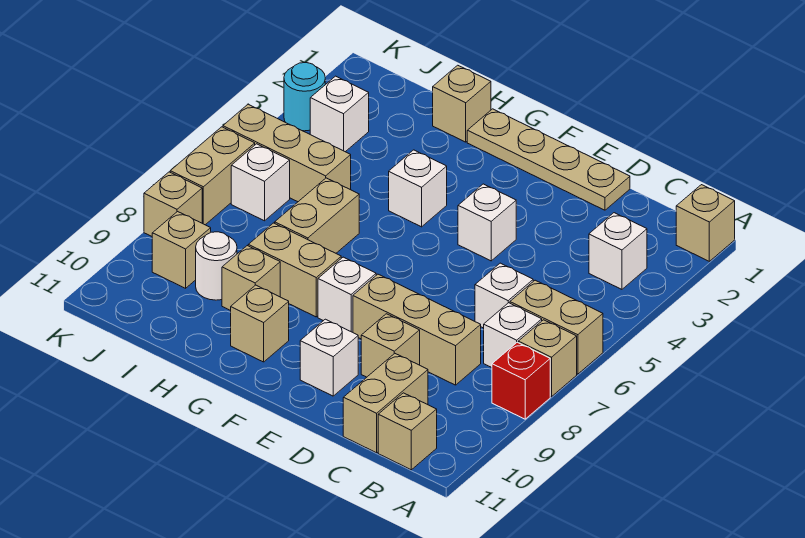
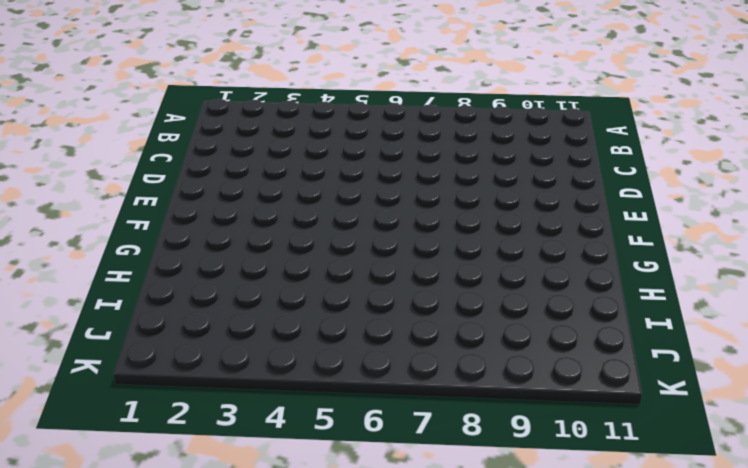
none -> tan brick A1 level 1
none -> tan brick A6:B6 level 1
none -> tan brick A7 level 1

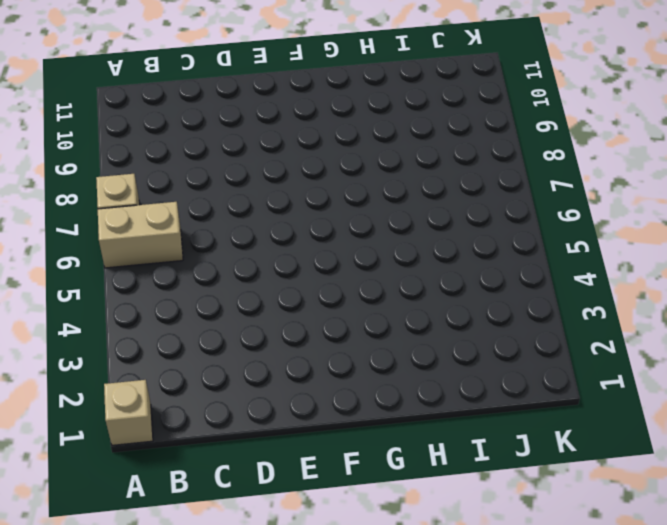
none -> red brick A8 level 1
none -> white brick B3 level 1
none -> white brick B7 level 1

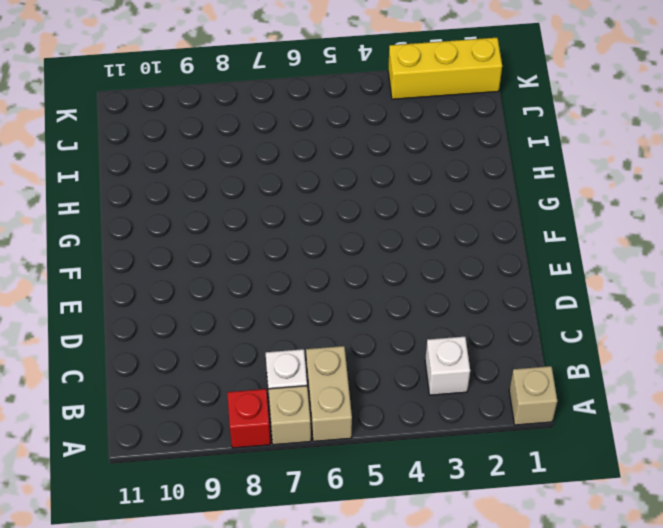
yellow brick K1:K3 level 1 -> cyan round brick K3 level 1
none -> tan brick B11 level 1
none -> white brick C6 level 1
none -> tan brick C8:E8 level 1

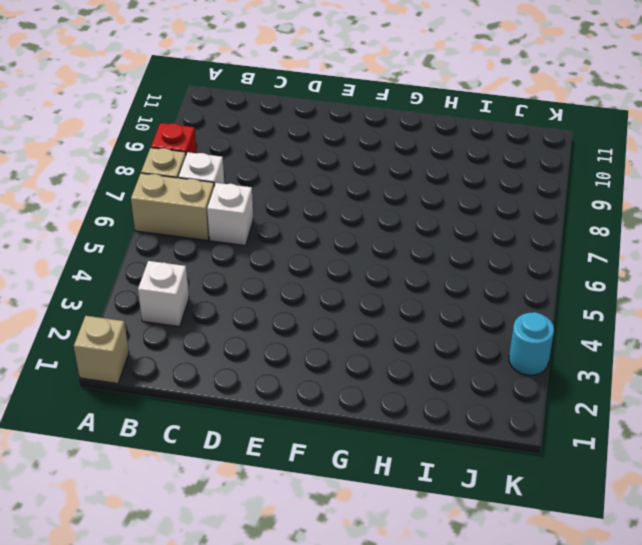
none -> tan brick B11 level 1
none -> tan brick C8:E8 level 1
none -> tan brick C10:C11 level 1

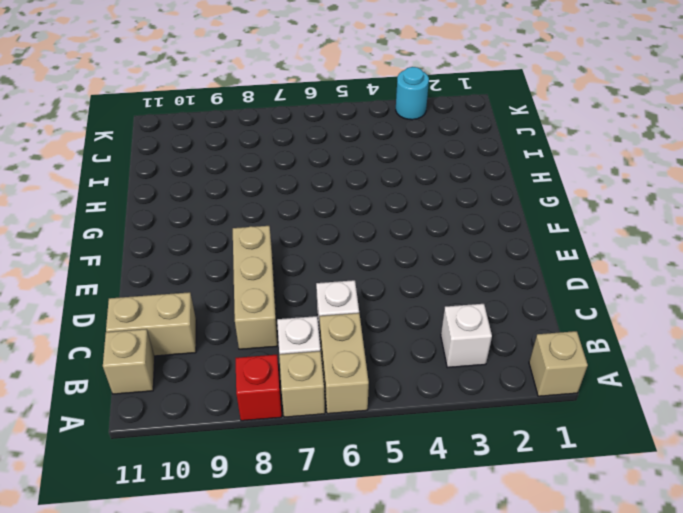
none -> tan plate D1:G1 level 1
none -> tan brick D9 level 1
none -> white brick E4 level 1

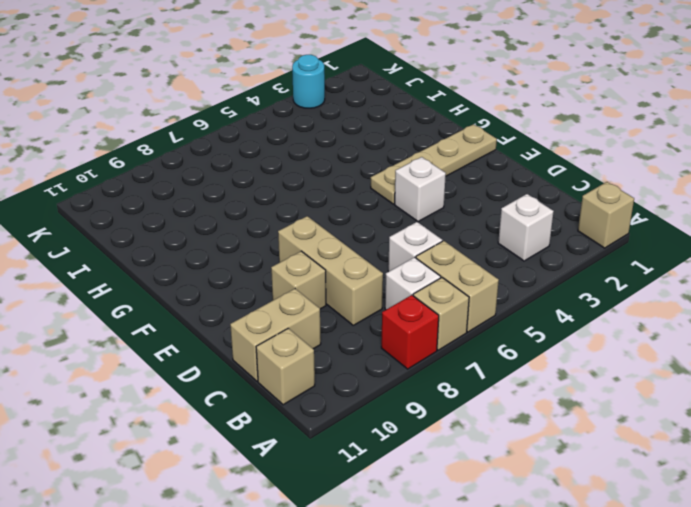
tan plate F1:F4 level 1 -> tan plate D1:G1 level 1
none -> white brick E10 level 1
none -> white brick F8 level 1
none -> white brick G4 level 1

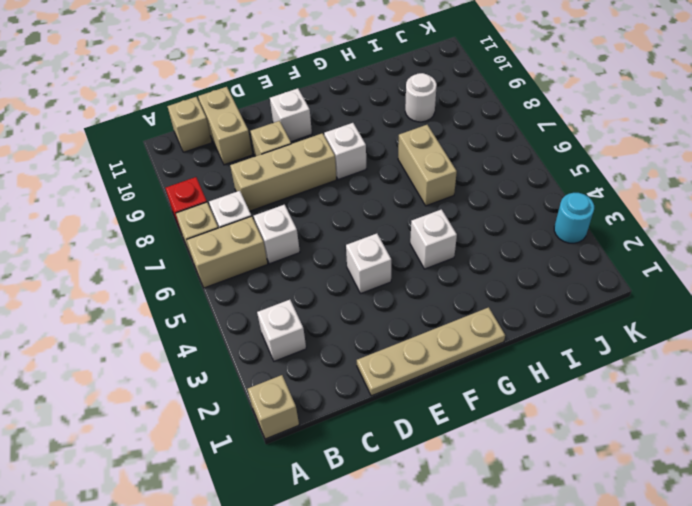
none -> tan brick G8:H8 level 1
none -> tan brick G10 level 1
none -> tan brick H1 level 1

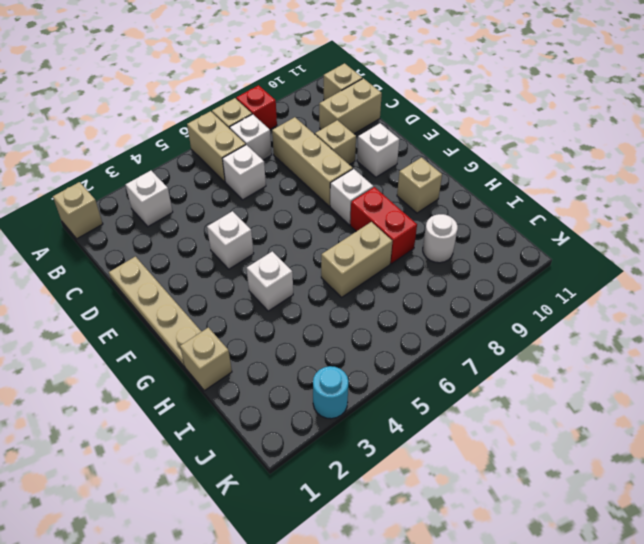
red brick G8:H8 level 1 -> tan brick G8:H8 level 1
none -> tan brick H9 level 1
none -> tan brick I5:K5 level 1
none -> white brick J3 level 1

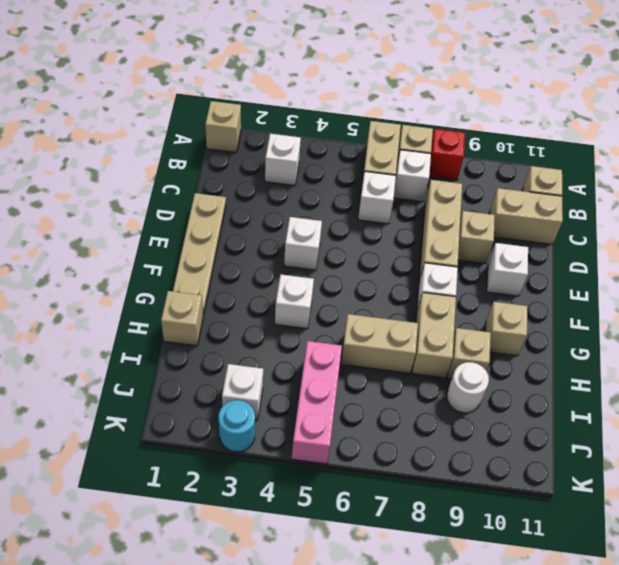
pink brick I5:K5 level 1 -> tan brick I5:K5 level 1
none -> white brick J6 level 1
none -> tan brick J9 level 1
none -> tan brick K6:K7 level 1

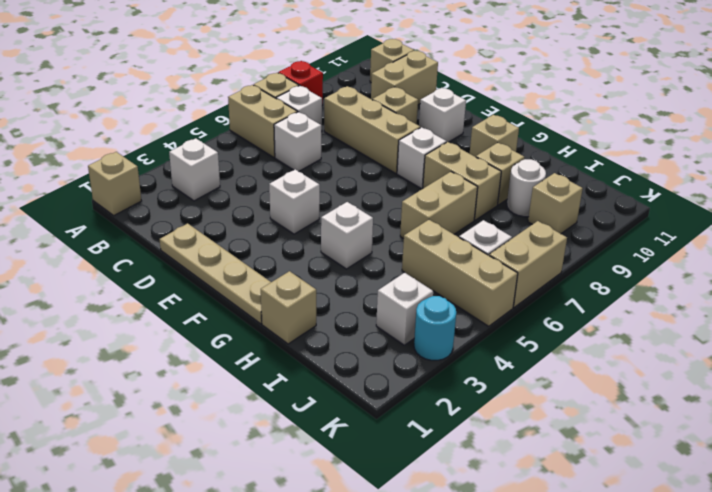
none -> tan brick K8 level 1

